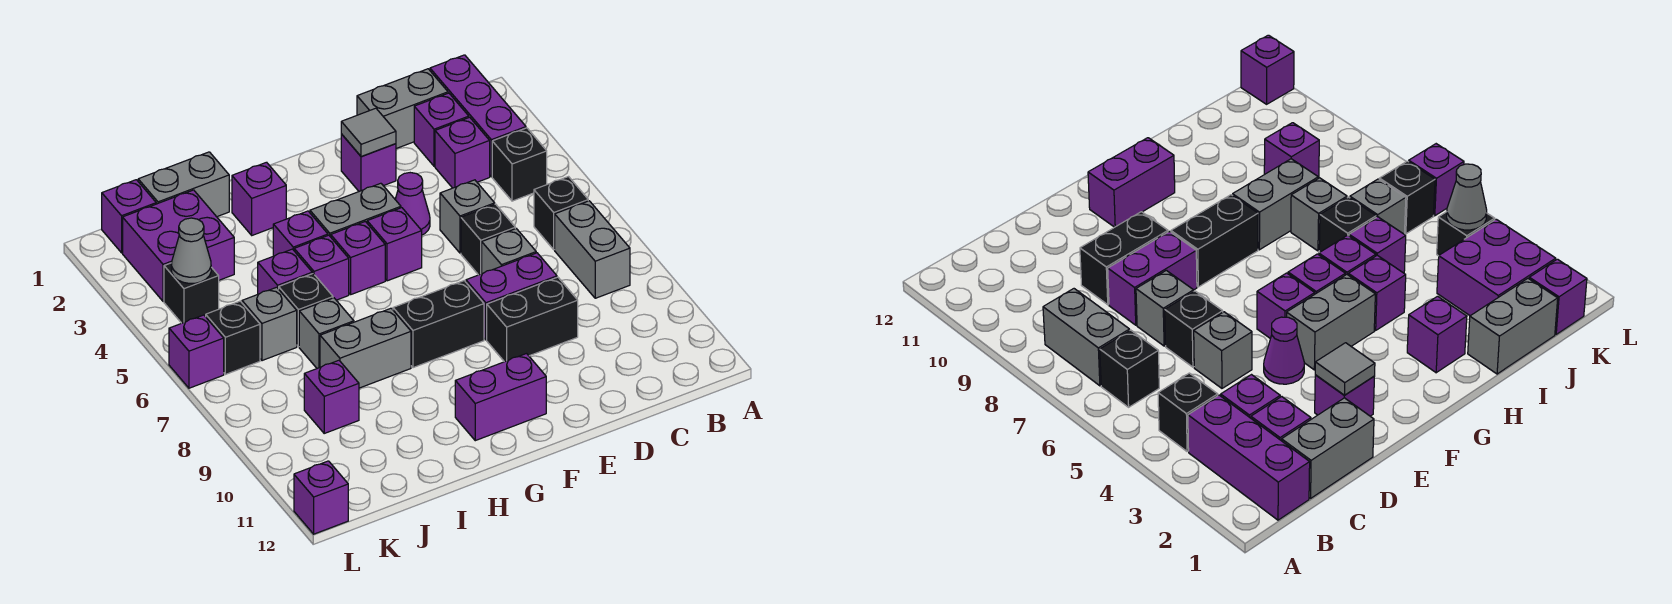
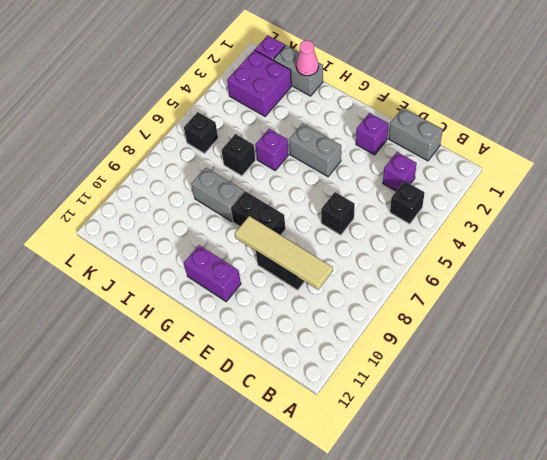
tan tile C9:F9 level 2 -> none
pink cone I1 level 2 -> none
none -> purple brick B1:B3 level 1
none -> black brick B6 level 1
none -> grey brick B7:B8 level 1
none -> purple brick C2 level 1

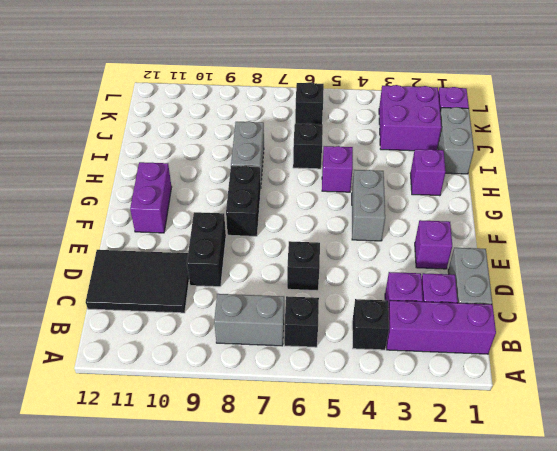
black tile C10:D12 level 1 -> none
none -> grey brick D5 level 1
none -> grey brick D7 level 1
none -> purple brick D8:E8 level 1
none -> purple cone E4 level 1

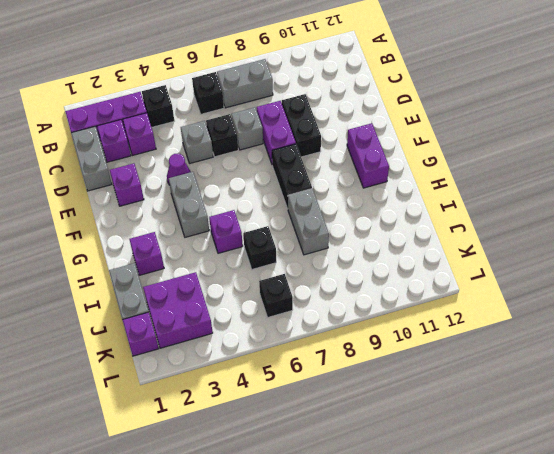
none -> purple brick F5 level 1
none -> purple brick G5 level 1
none -> purple brick H4 level 1
none -> purple brick I5 level 1

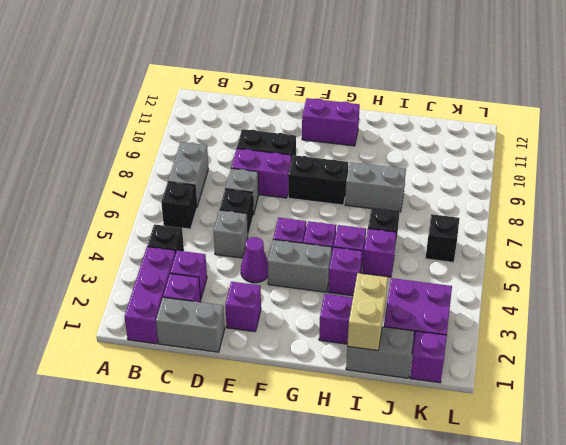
tan brick I1:I2 level 2 -> none
none -> grey brick I7 level 1
none -> grey brick J6 level 1
none -> purple brick J9 level 1
none -> black brick K4 level 1

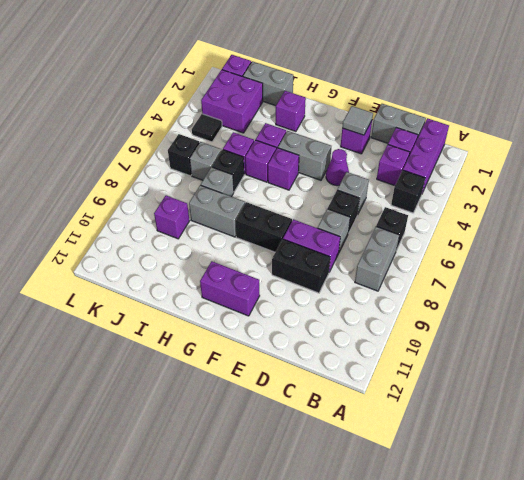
black tile K4 level 1 -> black brick K4 level 1
none -> purple brick F5 level 1
none -> purple brick L6 level 1
none -> purple brick L12 level 1
none -> grey cone K4 level 2

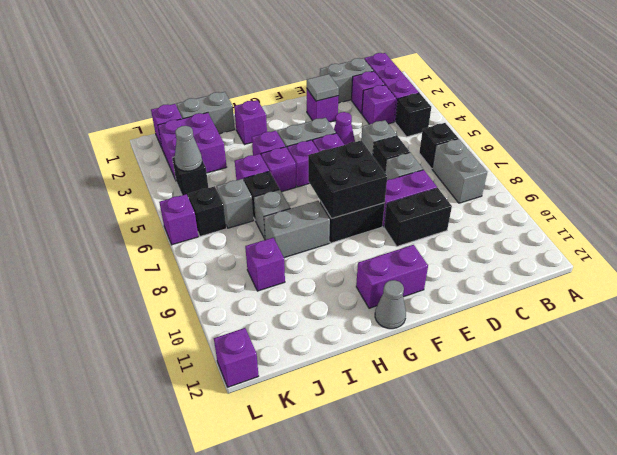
black brick F7:G8 level 2 -> none
grey cone G12 level 1 -> none

